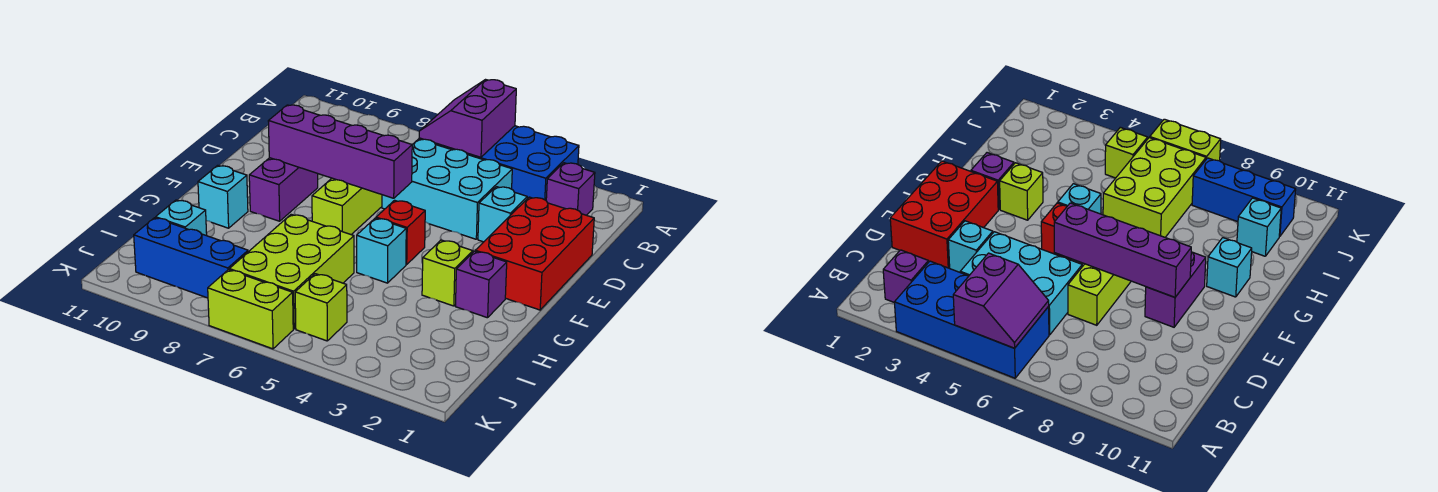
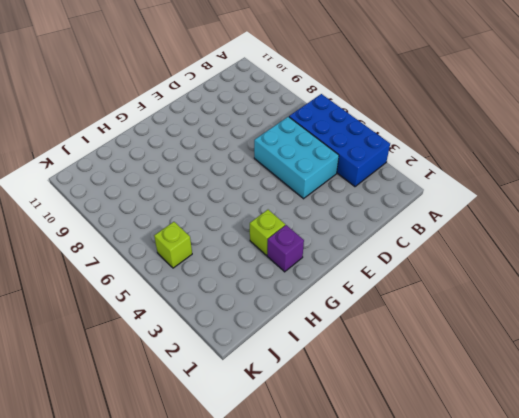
none -> purple brick B2 level 1
none -> red brick D1:F2 level 1
none -> cyan brick D3 level 1

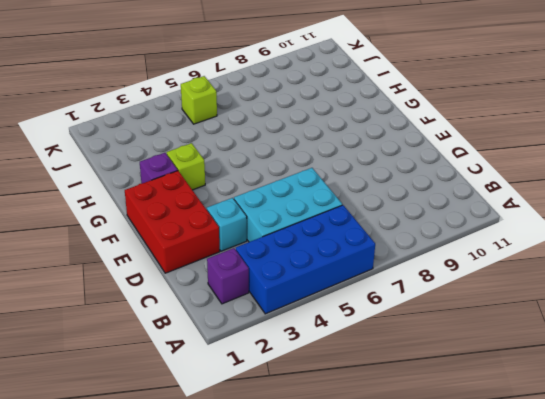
none -> lime brick D7:F7 level 1
none -> purple brick E9:F9 level 1
none -> red brick F5 level 1

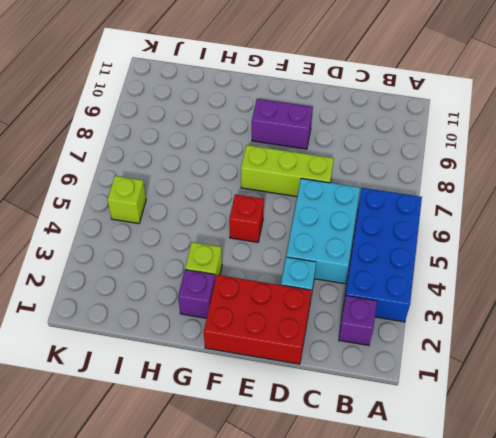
none -> cyan brick G5 level 1
none -> cyan brick G10 level 1
none -> lime brick H6:J7 level 1

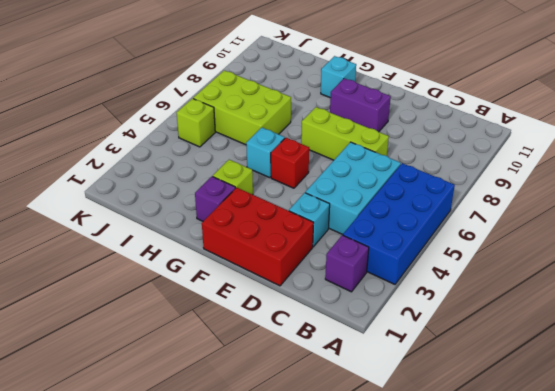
none -> cyan brick I10 level 1
none -> blue brick J8:J10 level 1
none -> lime brick K6:K7 level 1

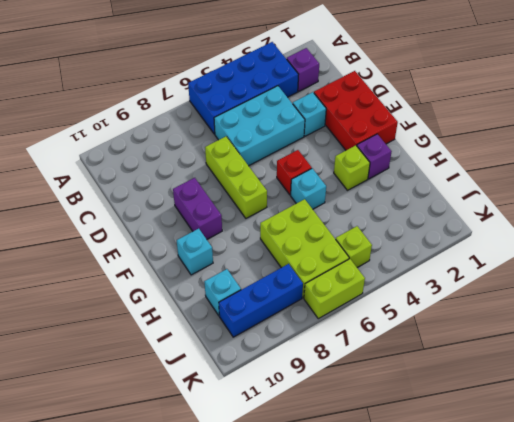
none -> purple slope A5:B6 level 2 top 5
none -> purple brick E6:E9 level 2

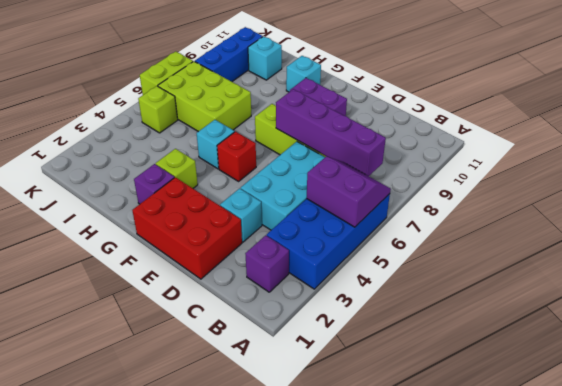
purple brick B7:E7 level 2 -> purple brick E6:E9 level 2

